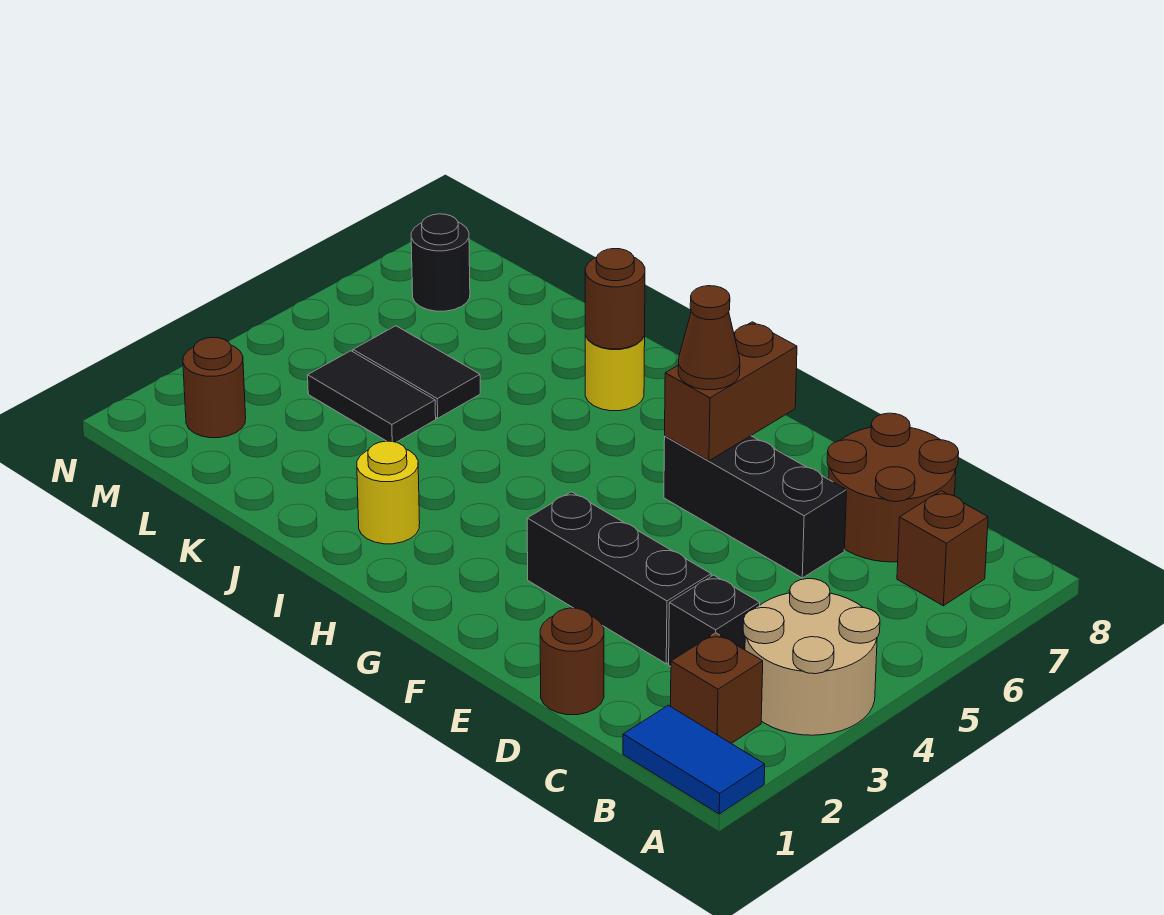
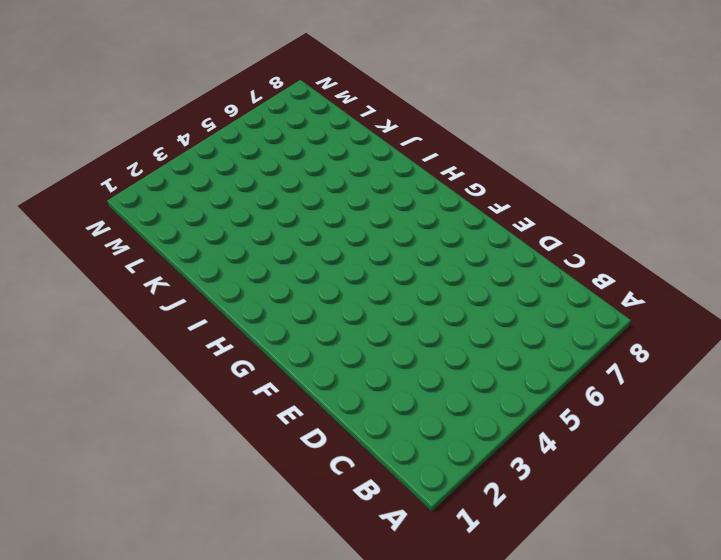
none -> blue tile A1:B1 level 1
none -> tan round brick A3:B4 level 1
none -> brown brick B2 level 1

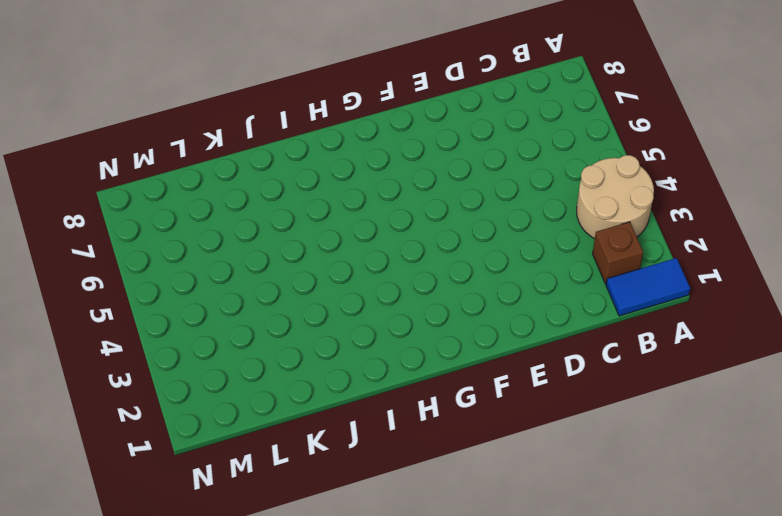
none -> brown brick B7 level 1
none -> black brick C3 level 1
none -> brown round brick C7:D8 level 1

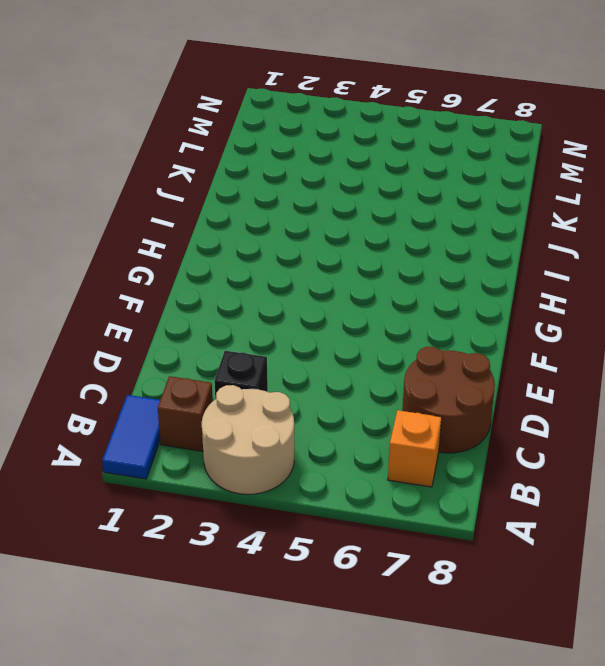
orange brick B7 level 1 -> brown brick B7 level 1
none -> brown round brick D1 level 1
none -> black brick D3:F3 level 1
none -> black brick D6:F6 level 1

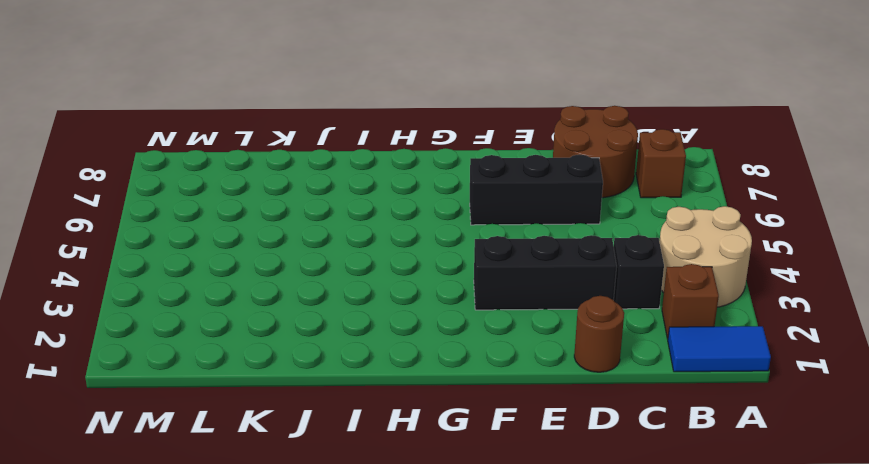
none -> yellow round brick I2 level 1
none -> yellow round brick I7 level 1
none -> black tile K4:L4 level 1

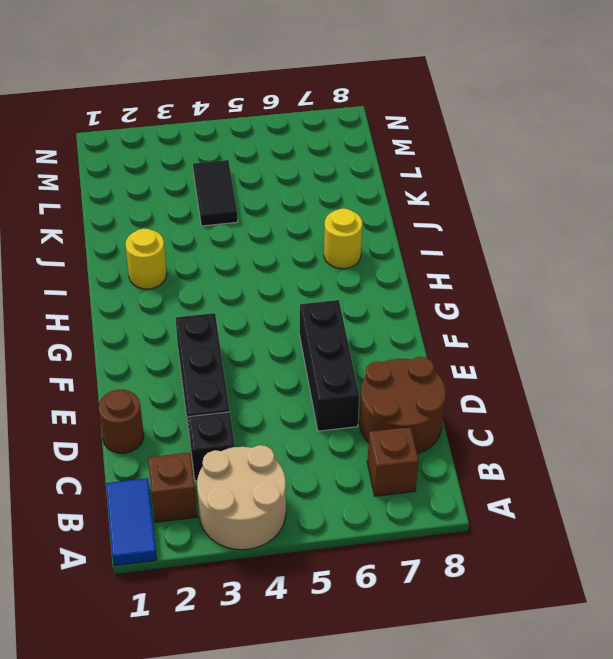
none -> black tile K5:L5 level 1
none -> brown round brick M2 level 1
none -> black round brick M7 level 1

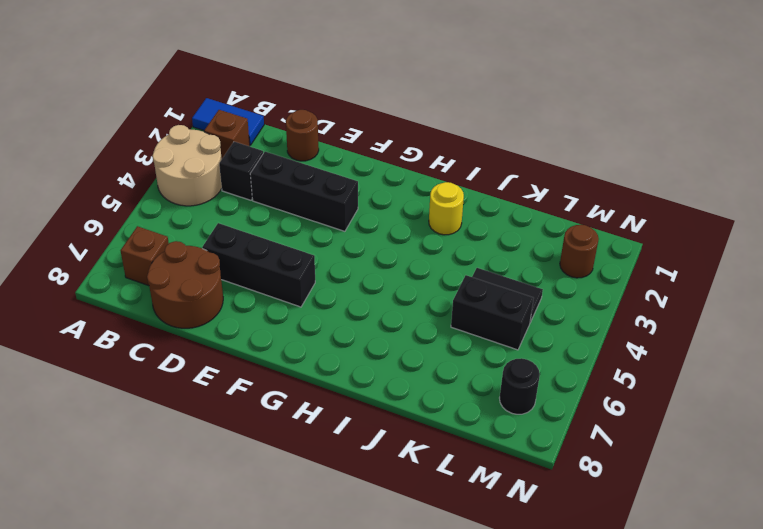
black brick K5:L5 level 1 -> black tile K5:L5 level 1
none -> yellow round brick I7 level 1
none -> brown brick F6:F7 level 2
none -> brown round brick I7 level 2

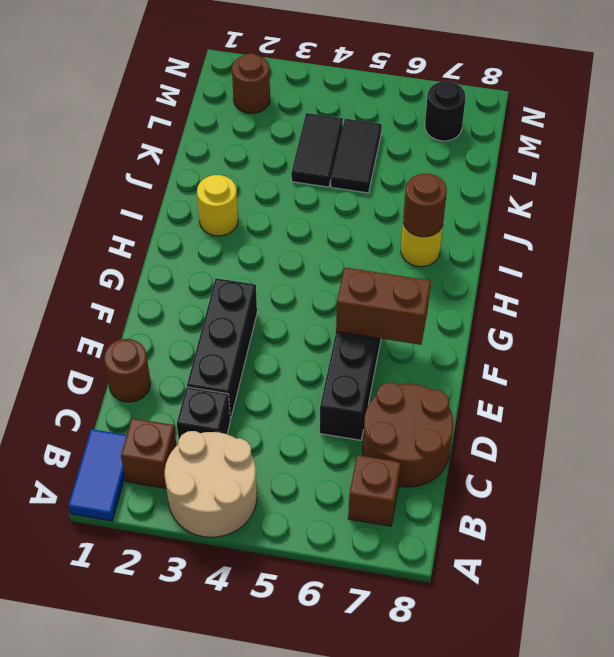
none -> brown cone F6 level 3

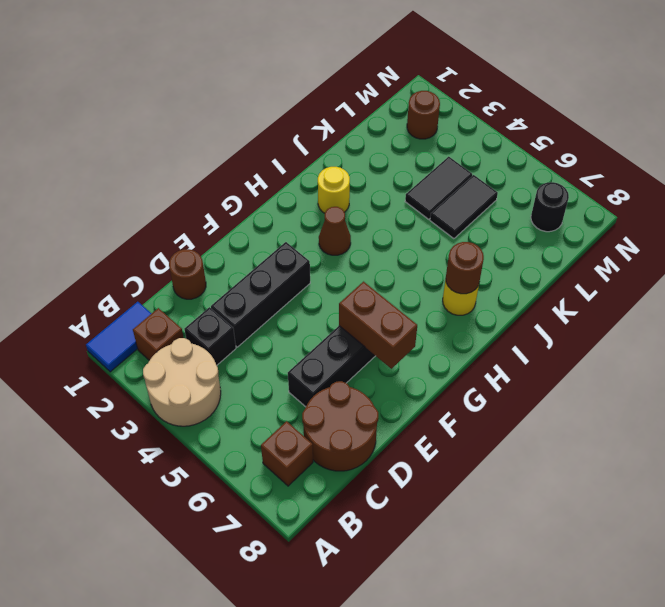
brown cone H3 level 1 -> brown cone F6 level 3

